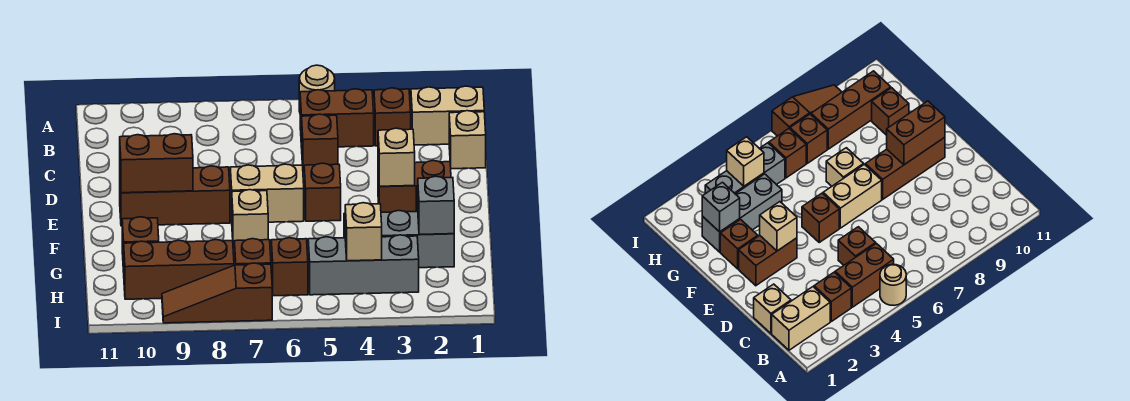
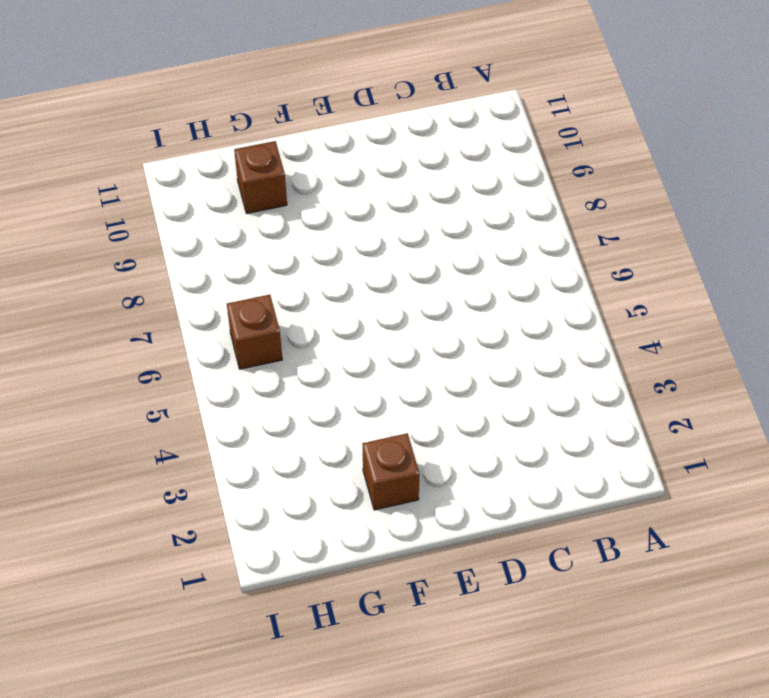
none -> tan round brick A5 level 1
none -> tan brick B1:B2 level 1
none -> brown brick B3 level 1

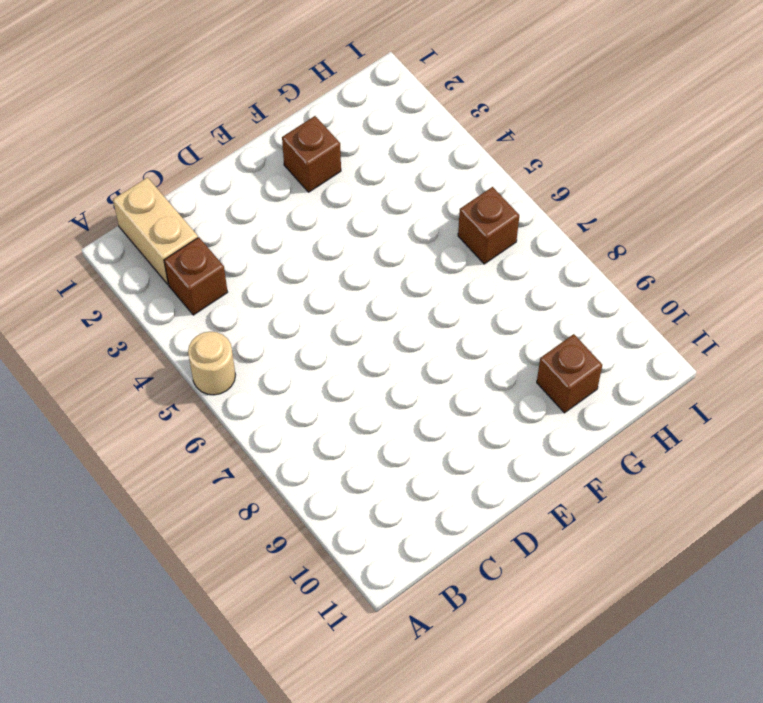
none -> brown brick B4:B5 level 1
none -> tan brick C1 level 1
none -> brown brick C5 level 1

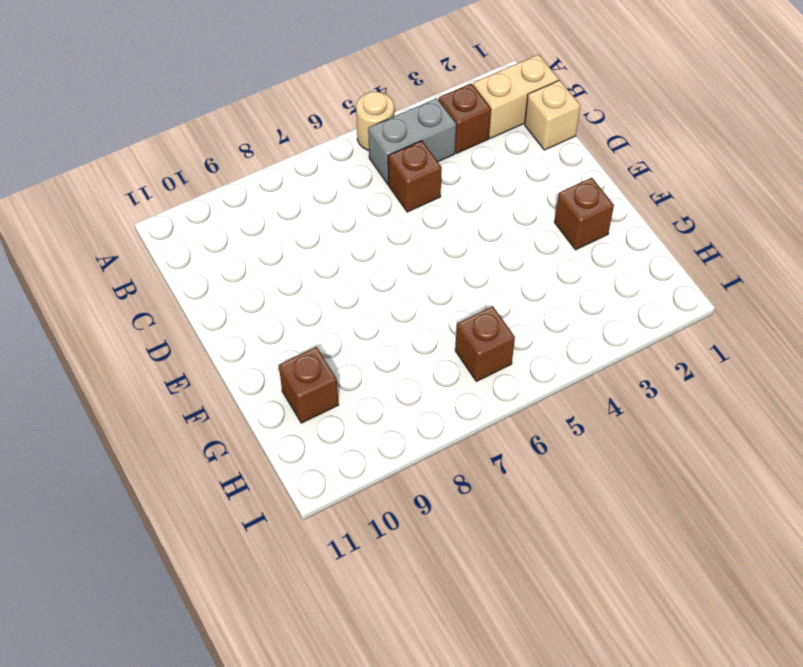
grey brick B4:B5 level 1 -> brown brick B4:B5 level 1
none -> brown brick E2:E3 level 1
none -> brown brick E5 level 1
none -> tan brick E6:E7 level 1

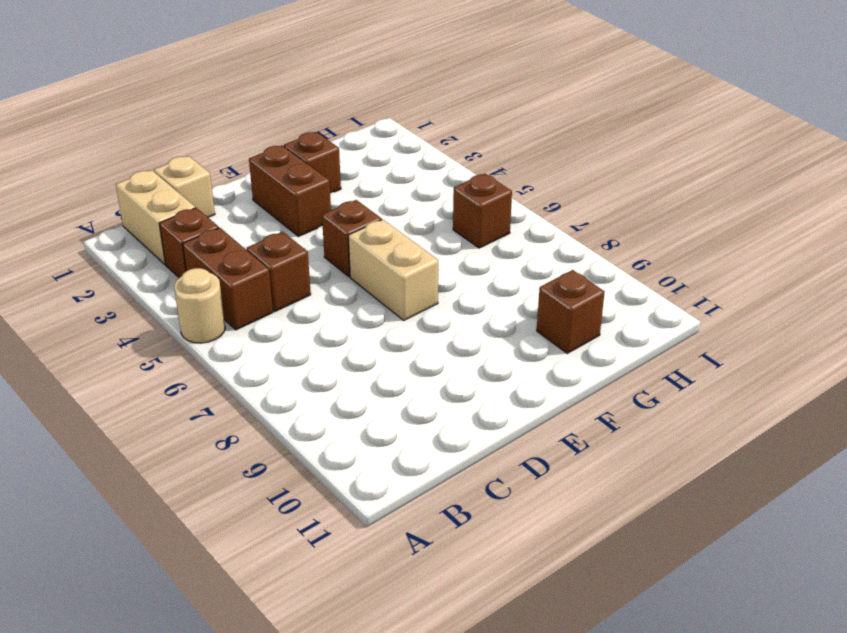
none -> brown brick E8:E10 level 1
none -> tan brick F7 level 1
none -> grey brick G2:G4 level 1

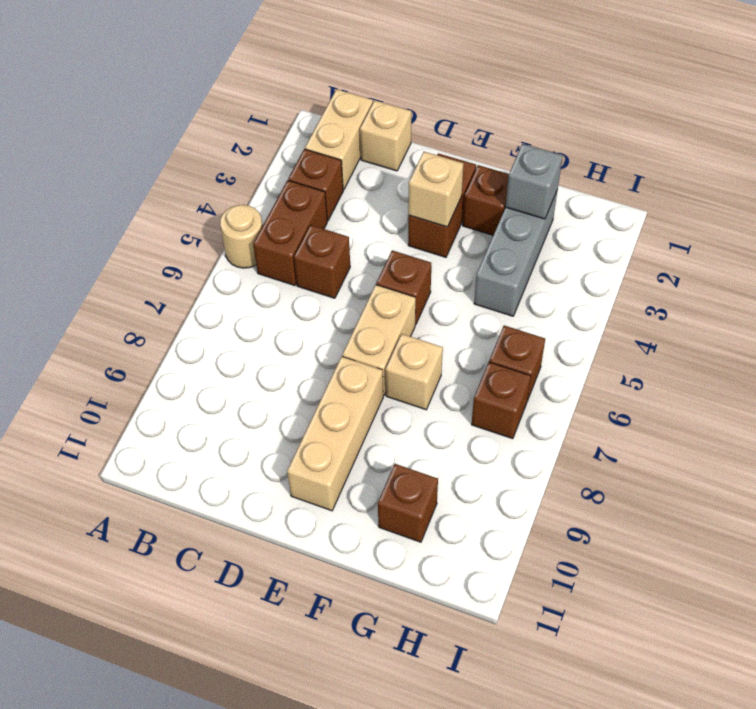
tan brick E8:E10 level 1 -> brown brick E8:E10 level 1
none -> grey brick H3:H5 level 1
none -> brown brick H8:H10 level 1
none -> brown slope I7:I9 level 1 top 7

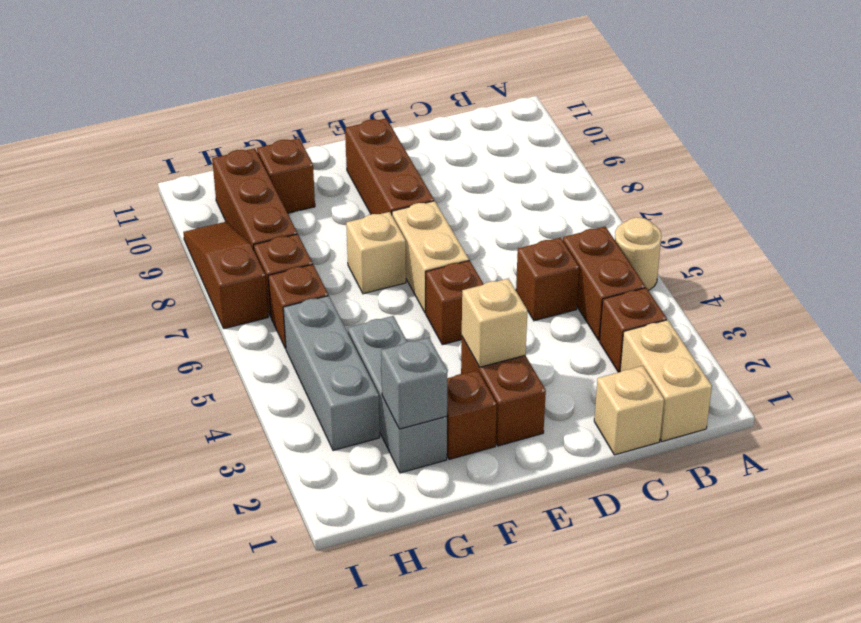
none -> brown brick E9:E10 level 2
none -> tan brick H4 level 2

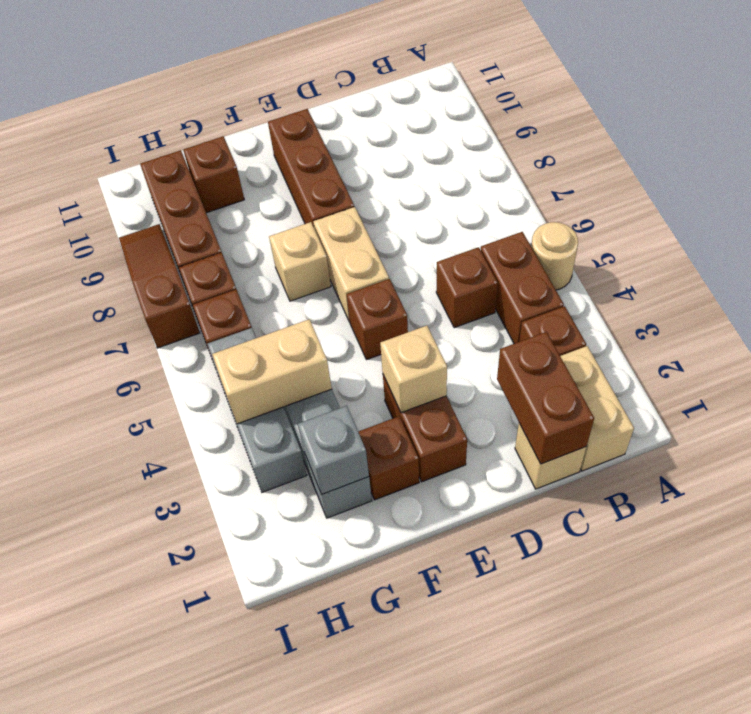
brown brick C1:C2 level 2 -> brown brick E9:E10 level 2
tan brick G4:H4 level 2 -> tan brick H4 level 2

